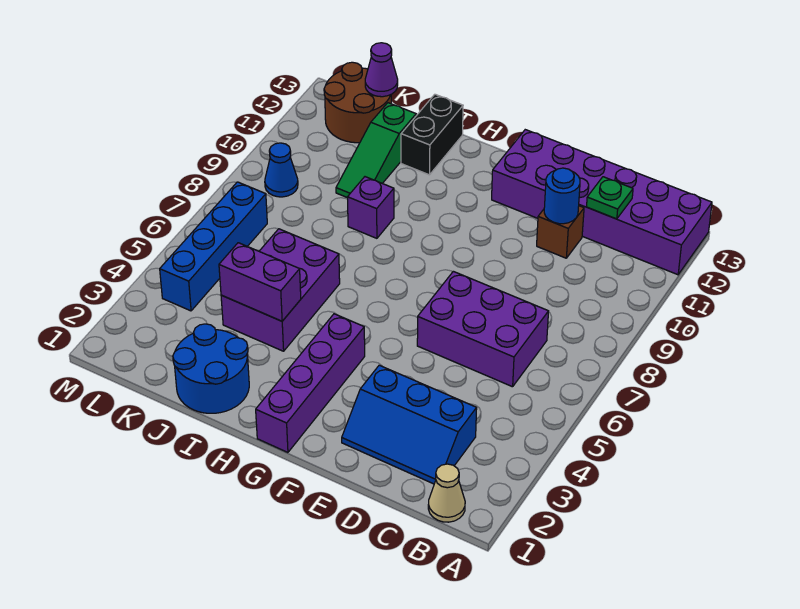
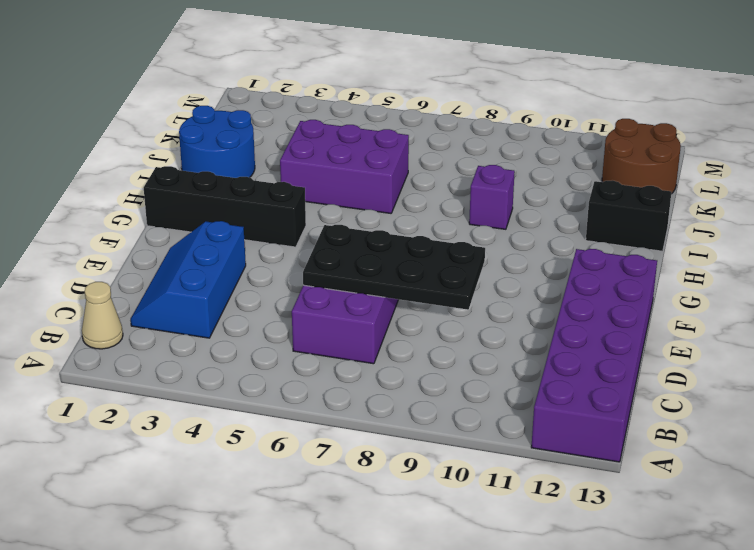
black plate D6:E9 level 2 -> none
black brick G1:G4 level 1 -> purple brick G1:G4 level 1
none -> brown brick D11 level 1
none -> green slope J10:J12 level 1 top 12
none -> blue brick L4:L7 level 1

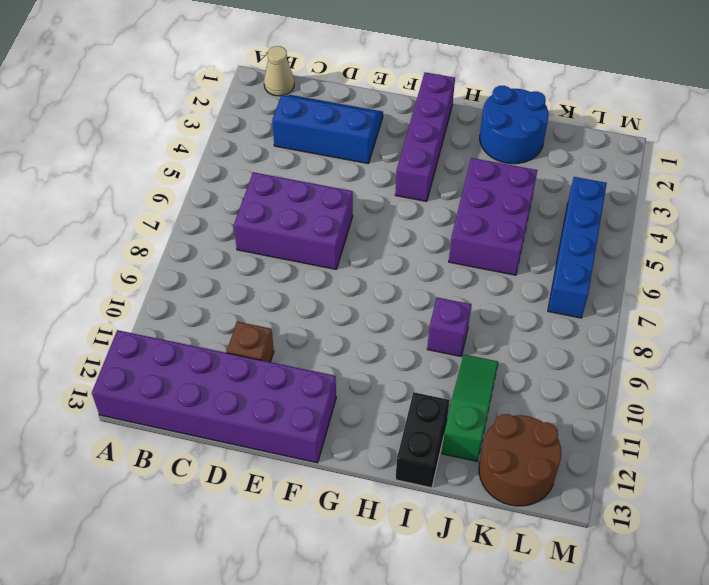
none -> blue cone L9 level 1
none -> green plate C12 level 2
none -> blue round brick D11 level 2

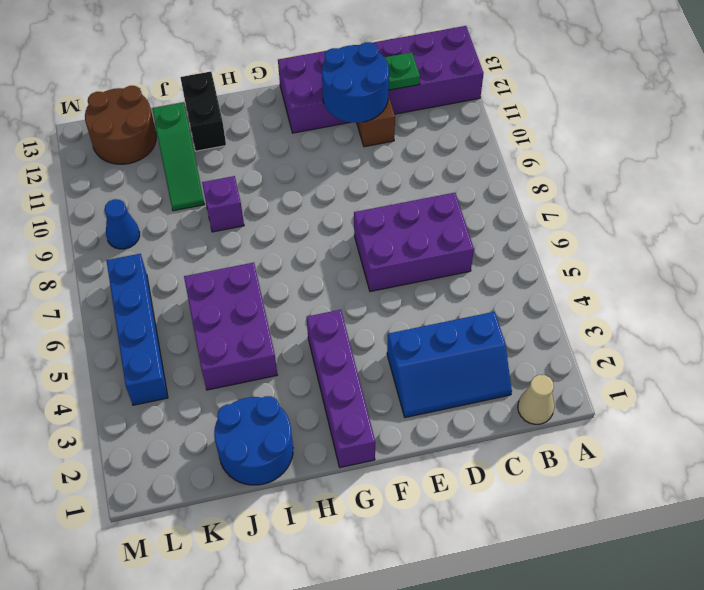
blue round brick D11:E12 level 2 -> blue round brick D11 level 2
none -> purple brick I4:J4 level 2
none -> purple cone K13 level 2

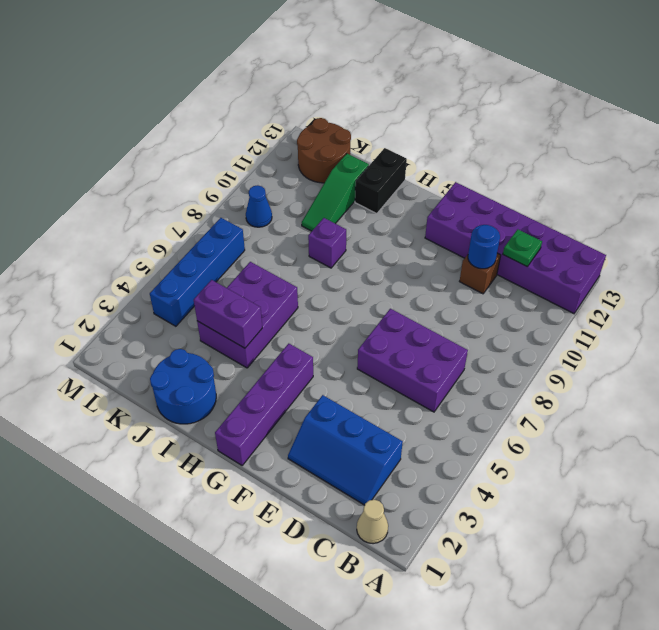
none -> purple cone K13 level 2

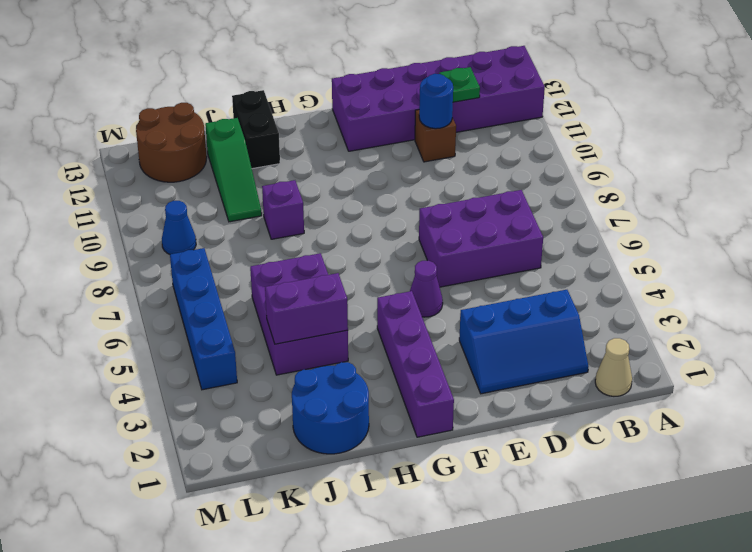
purple cone F5 level 1 -> purple cone K13 level 2

